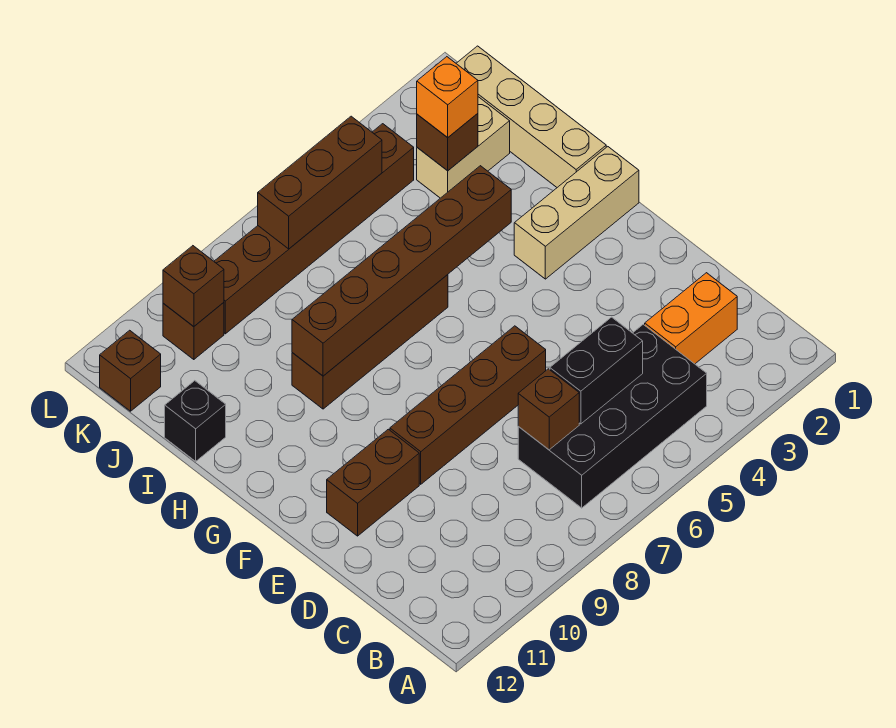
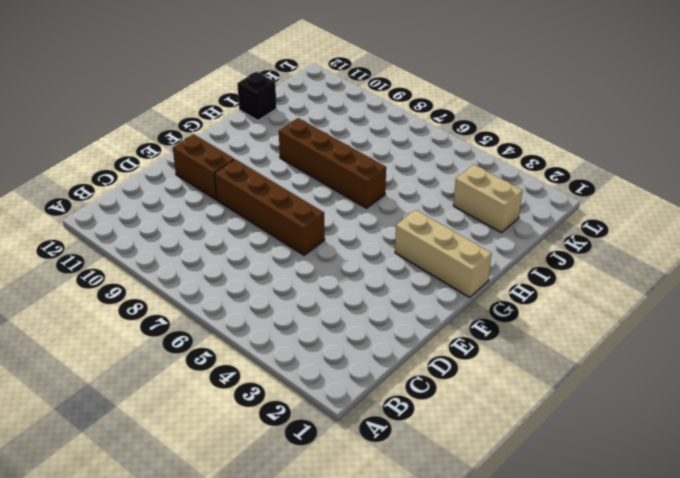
none -> black brick B4:C7 level 1
none -> orange brick C2:C3 level 1
none -> tan brick H1:K1 level 1

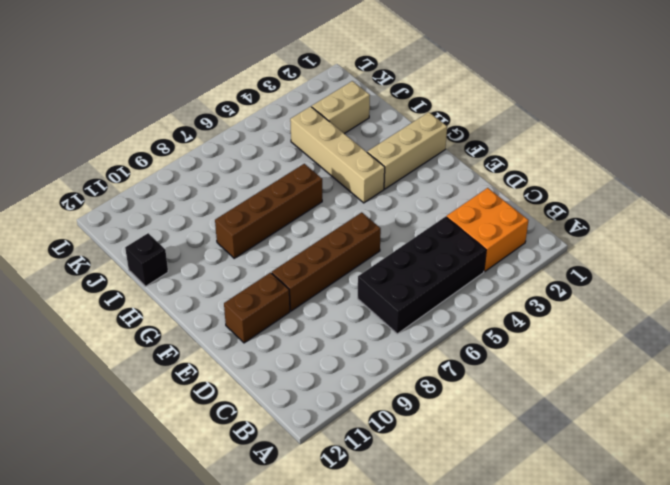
orange brick B2:C3 level 1 -> orange brick C2:C3 level 1
tan brick G4:J4 level 1 -> tan brick H1:K1 level 1
none -> brown brick K4:K9 level 1
none -> brown brick K10 level 1
none -> brown brick K12 level 1

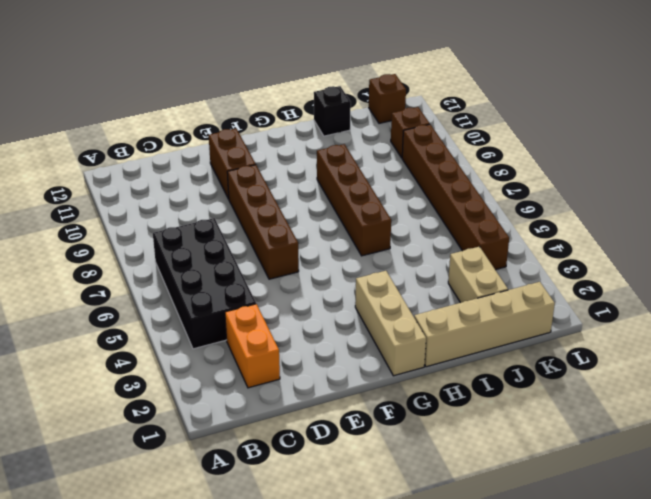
none -> black brick C5:C6 level 2
none -> brown brick C7 level 2
none -> brown brick H4:H9 level 2

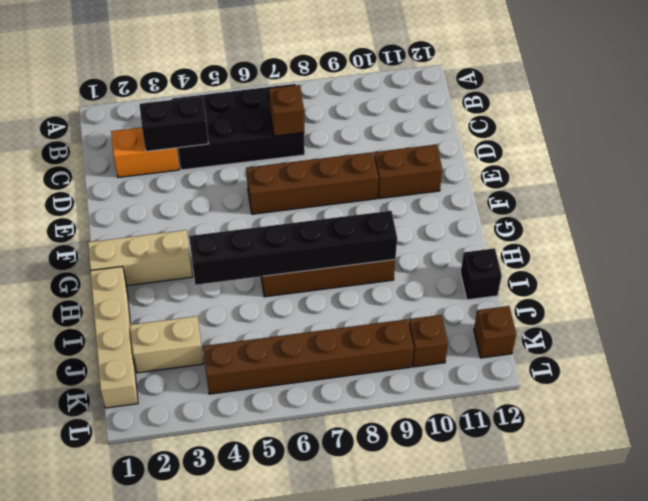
black brick C3:C4 level 2 -> black brick C5:C6 level 2
black brick H4:H9 level 2 -> brown brick H4:H9 level 2
none -> brown brick J3 level 2
none -> brown brick K5:K7 level 2
none -> brown brick K10 level 2

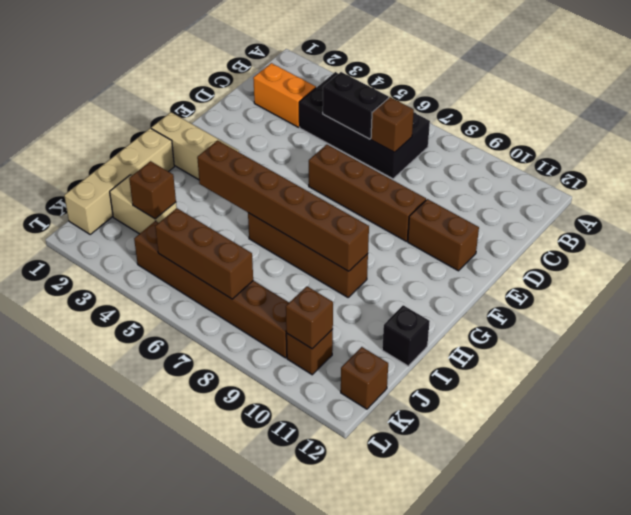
none -> orange brick J3 level 3

